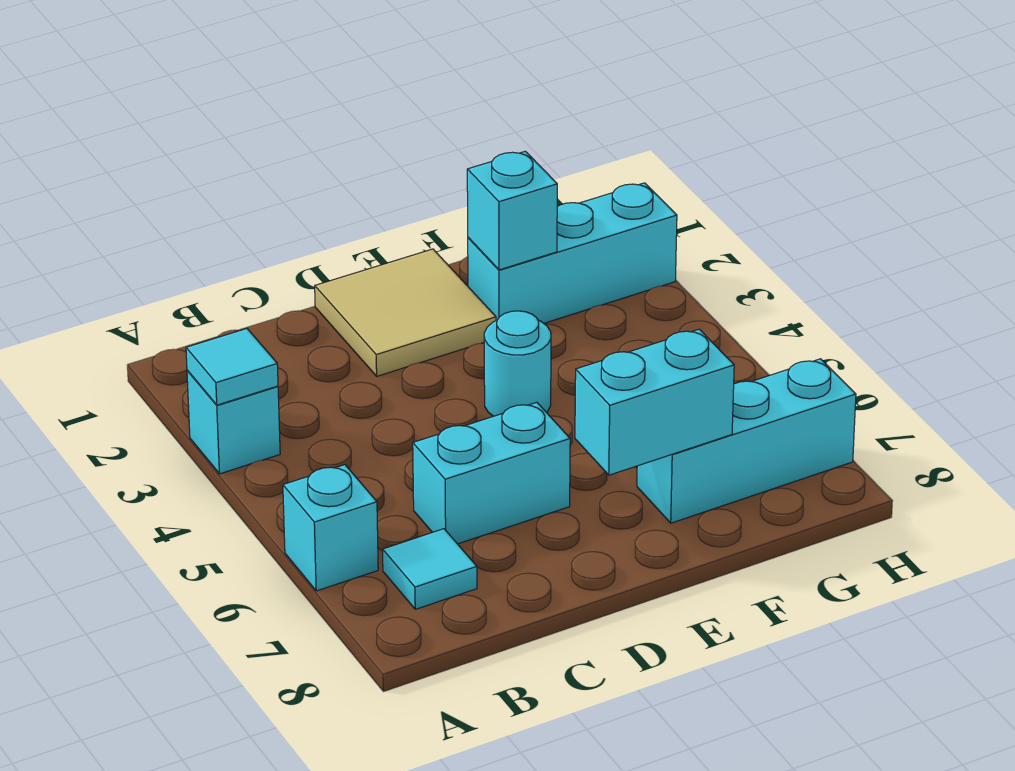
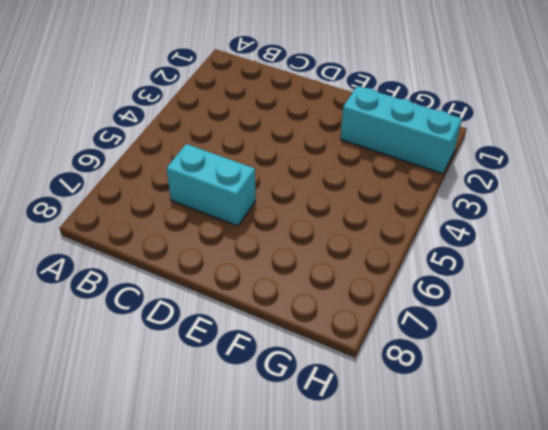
none -> cyan brick A3 level 1
none -> cyan brick A6 level 1

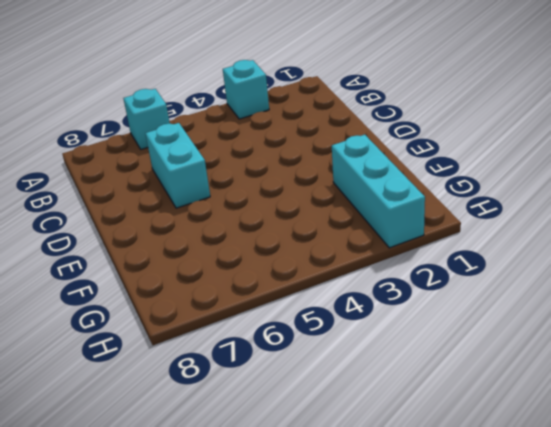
none -> cyan tile B7 level 1
none -> tan tile D1:E2 level 1

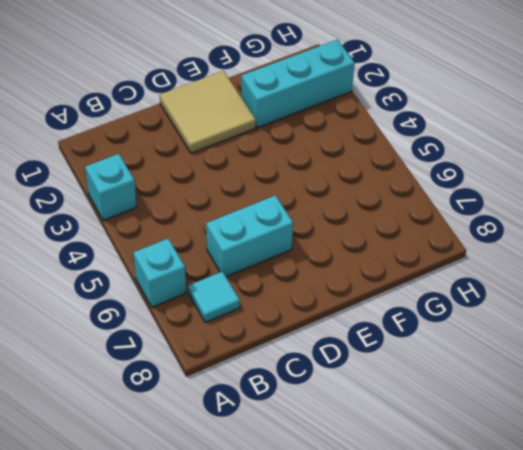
none -> cyan round brick E4 level 1
none -> cyan brick F7:H7 level 1

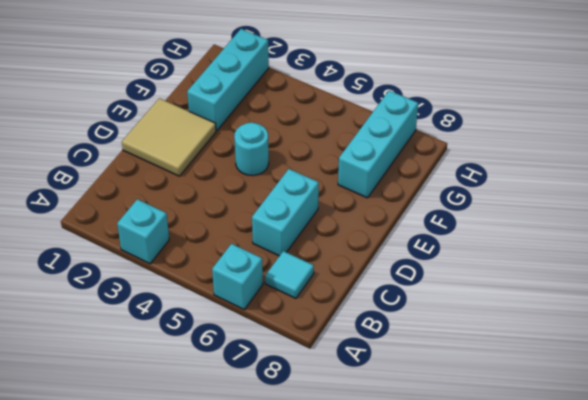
none -> cyan tile A3 level 2
none -> cyan brick E7:F7 level 2

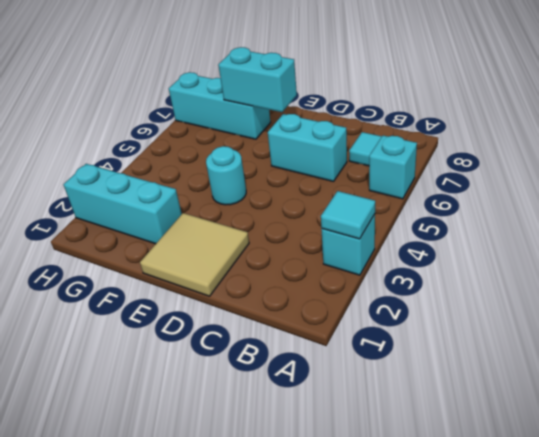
none -> cyan brick F2 level 2

